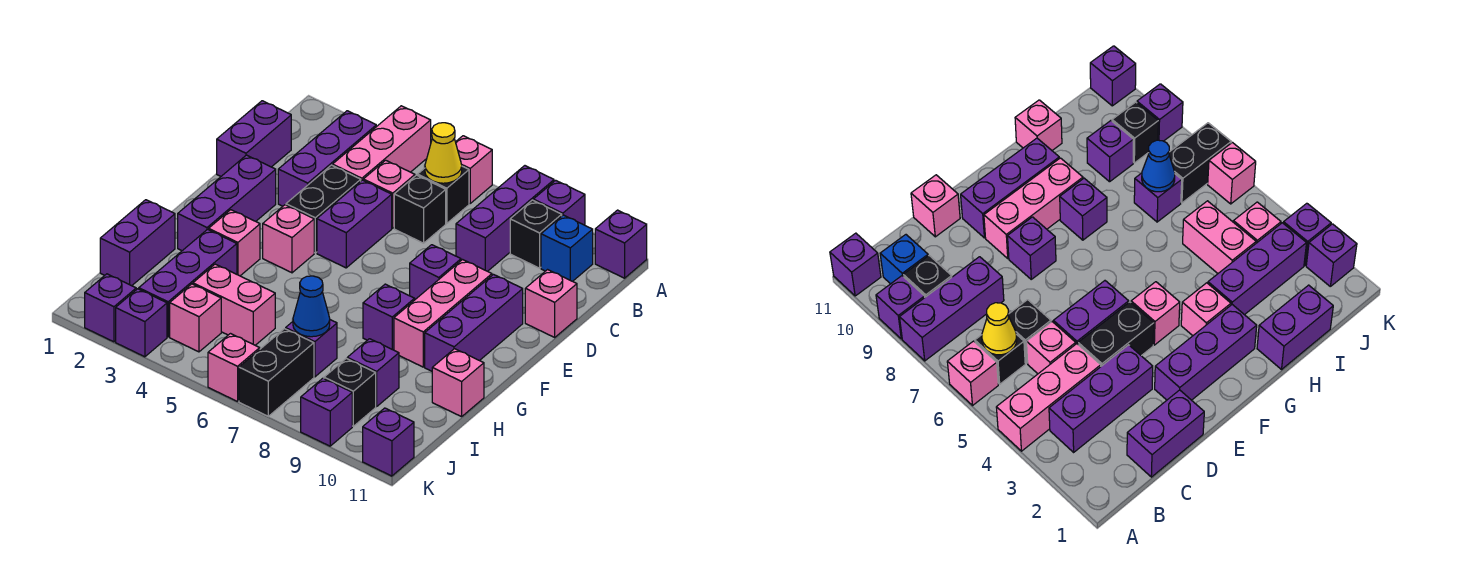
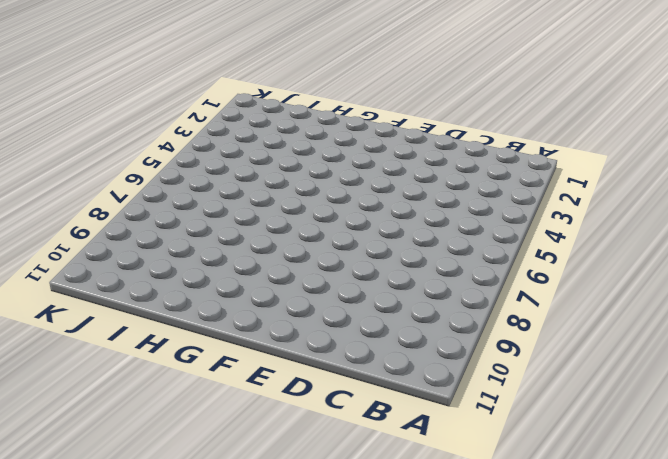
none -> pink brick A4:C4 level 1
none -> pink brick A6 level 1
none -> purple brick A8:C8 level 1
none -> purple brick A9 level 1

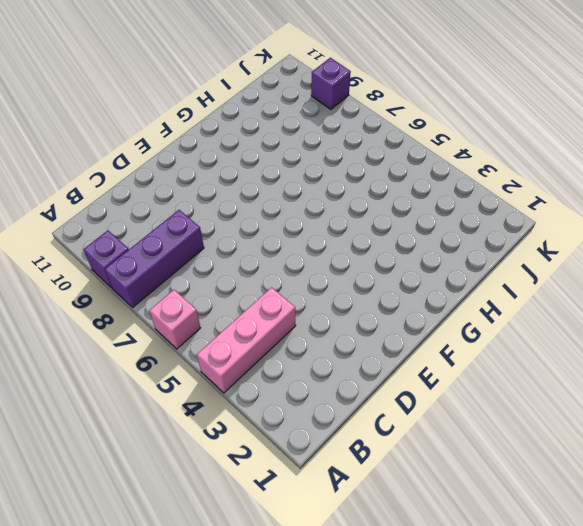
none -> purple brick A11 level 1
none -> purple brick B3:D3 level 1
none -> black brick B6 level 1
none -> black brick B9 level 1

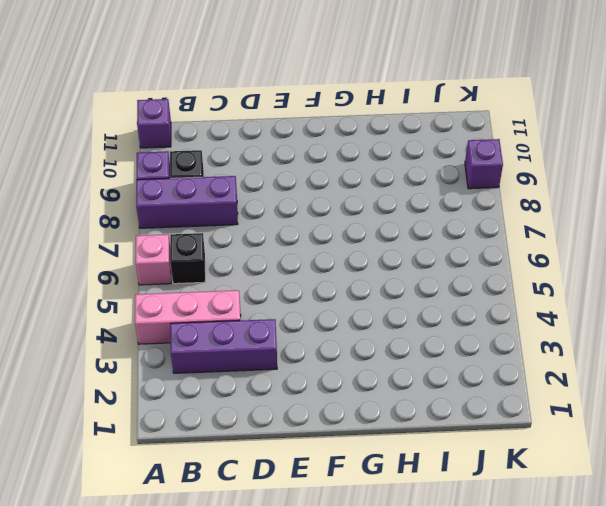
none -> blue brick B10 level 1
none -> purple brick C1:D1 level 1
none -> pink brick C5 level 1
none -> black brick C6 level 1

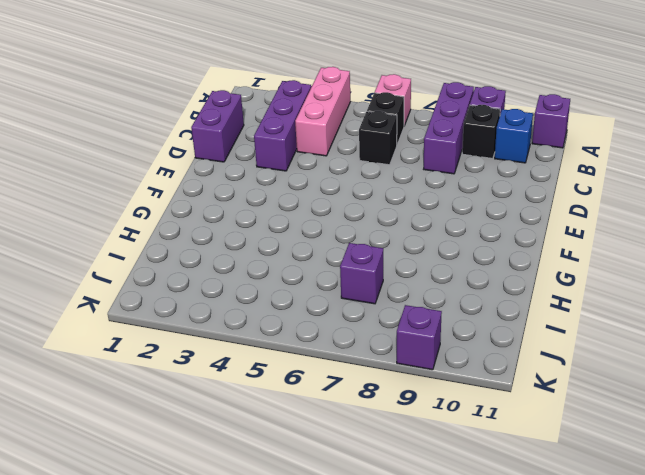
none -> pink brick C5 level 1
none -> black brick D4:E4 level 1
none -> purple brick D5:E5 level 1
none -> pink brick D11 level 1

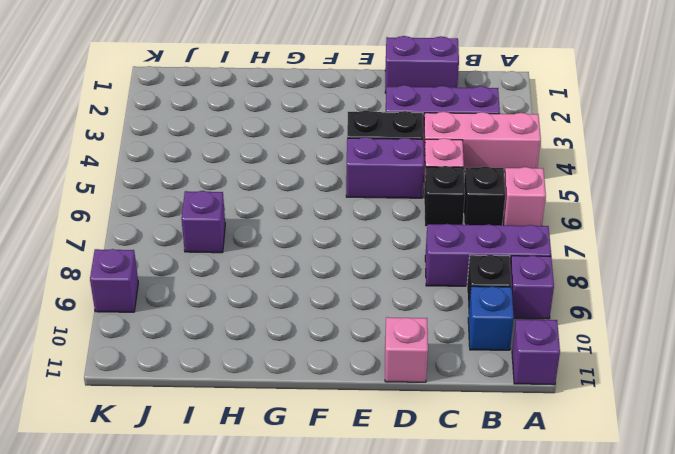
none -> purple brick E2:G2 level 1
none -> purple brick E8 level 1
none -> pink brick E9:G9 level 1
none -> purple brick E10:G10 level 1

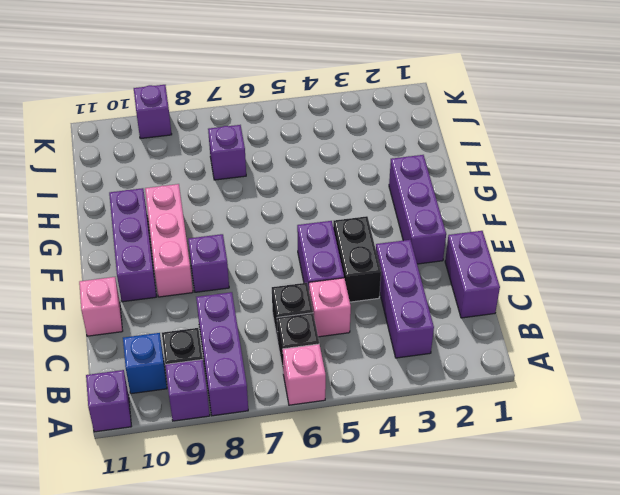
none -> pink brick A4:C4 level 1
none -> pink brick F4 level 1
none -> pink brick G3 level 1
none -> purple brick G8 level 1

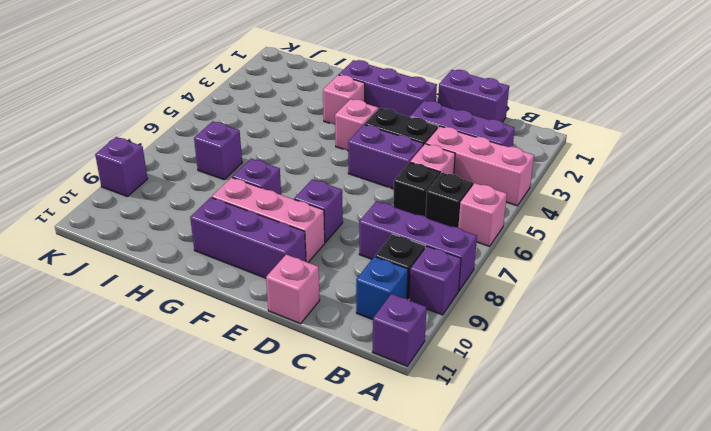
none -> purple brick H1:I1 level 1
none -> purple brick H3:J3 level 1
none -> pink brick H11 level 1
none -> pink brick I4:I5 level 1

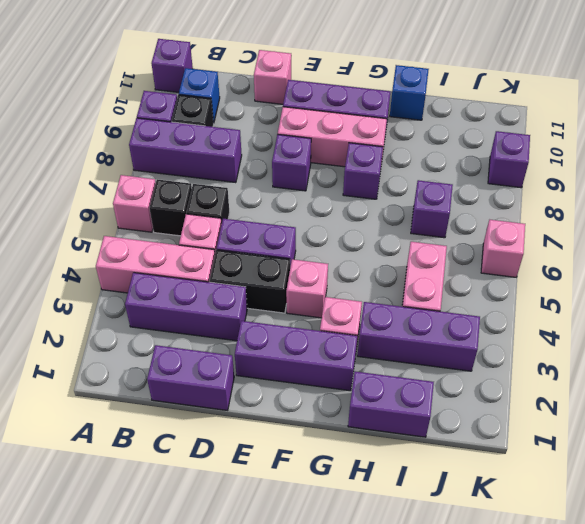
blue brick H11 level 1 -> pink brick H11 level 1
none -> purple brick I9 level 1
none -> pink brick J4 level 1
none -> black brick J7:K7 level 1
none -> black brick J9 level 1

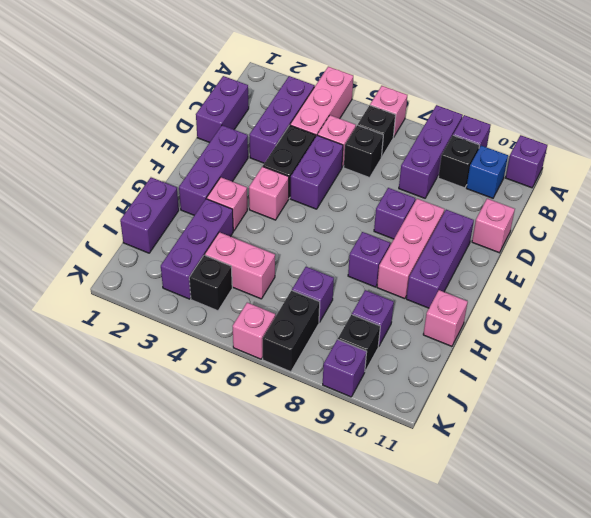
black brick J4 level 1 -> pink brick J4 level 1
none -> purple brick K2 level 1
none -> purple brick K3 level 1
none -> purple brick K11 level 1
none -> yellow cone B6 level 2

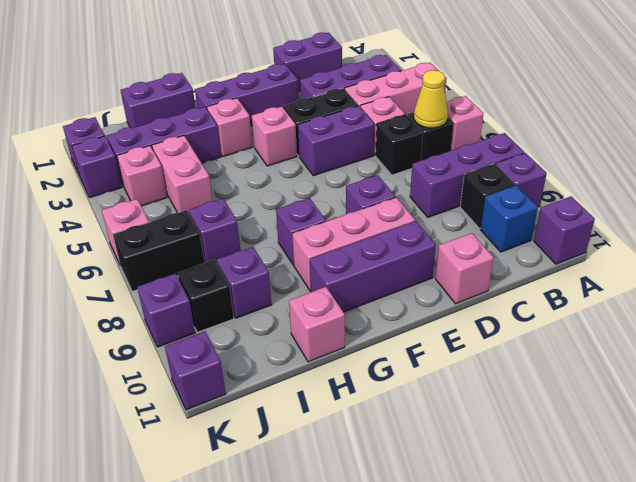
none -> blue cone I7 level 2

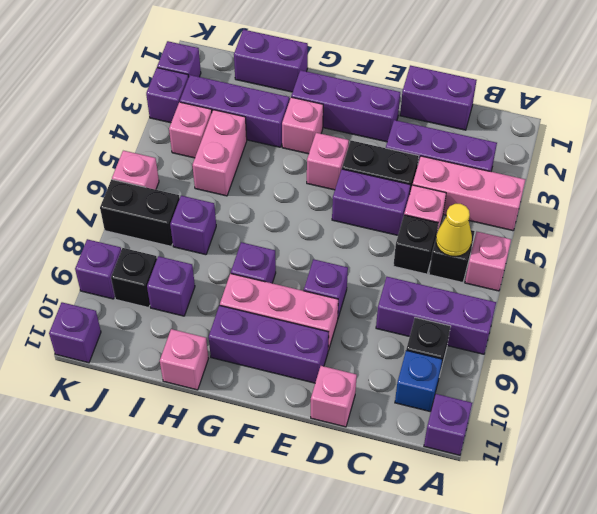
none -> purple brick A9 level 1
none -> blue cone I7 level 2

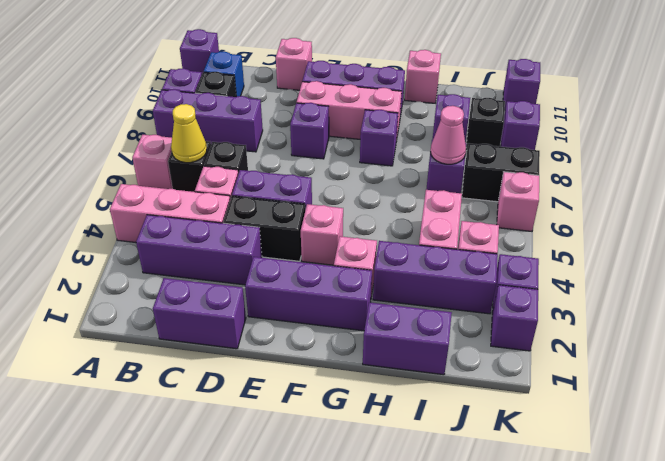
pink cone I7 level 2 -> blue cone I7 level 2

